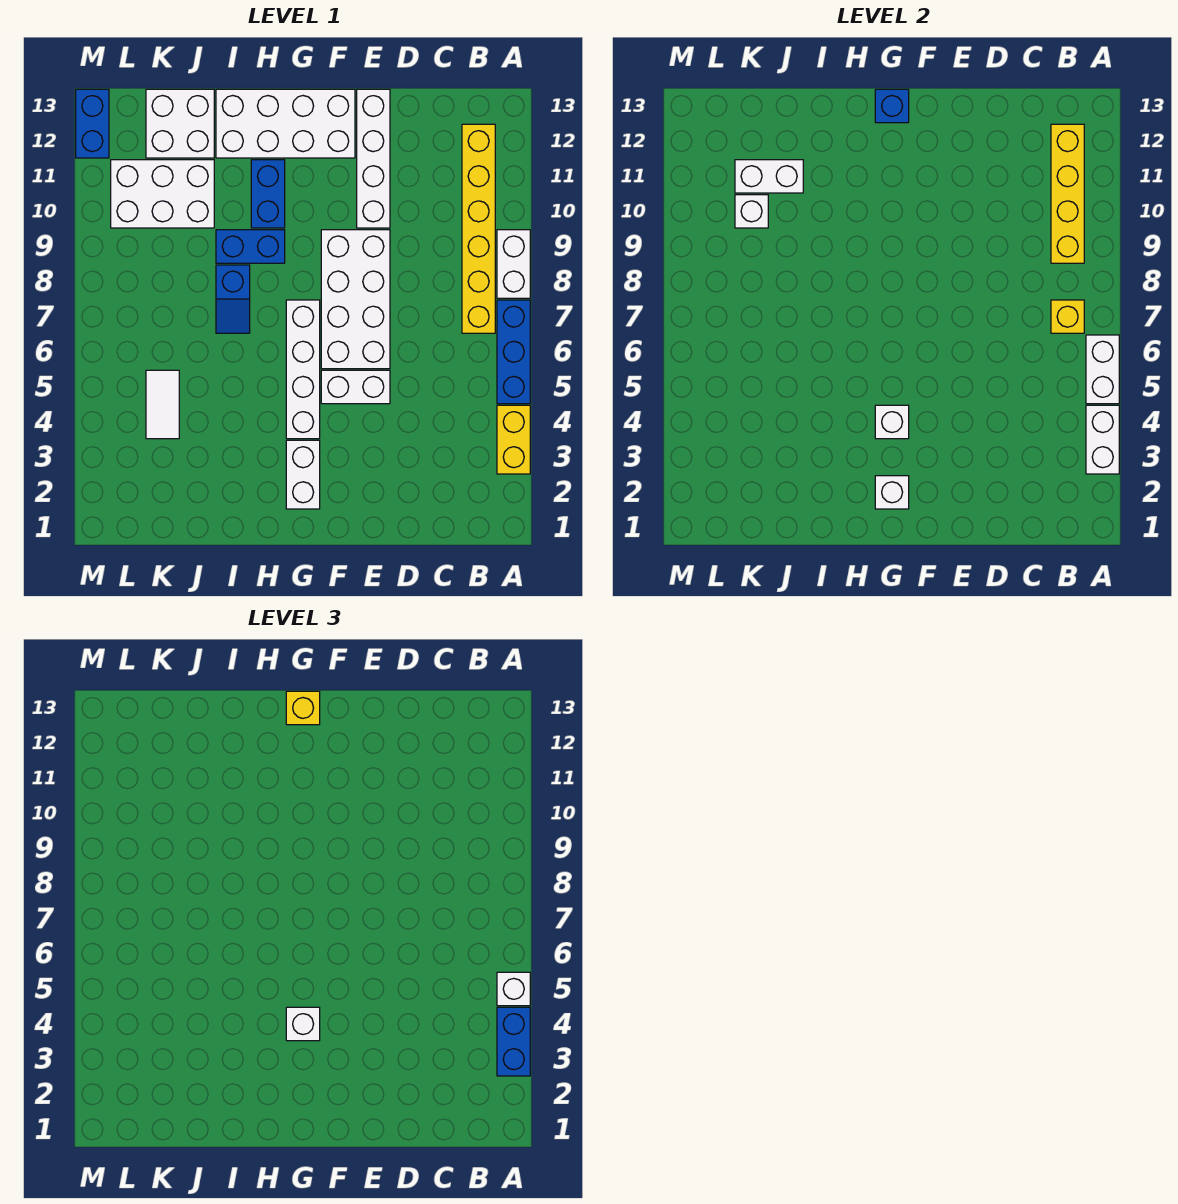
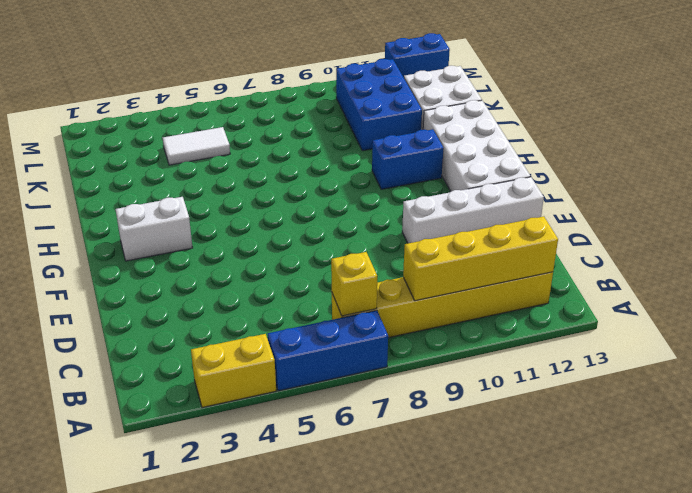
blue brick J10:L11 level 1 -> white brick J10:L11 level 1
none -> white brick A8:A9 level 1
none -> white brick E5:F5 level 1
none -> white brick E6:F9 level 1
none -> white brick G4:G7 level 1

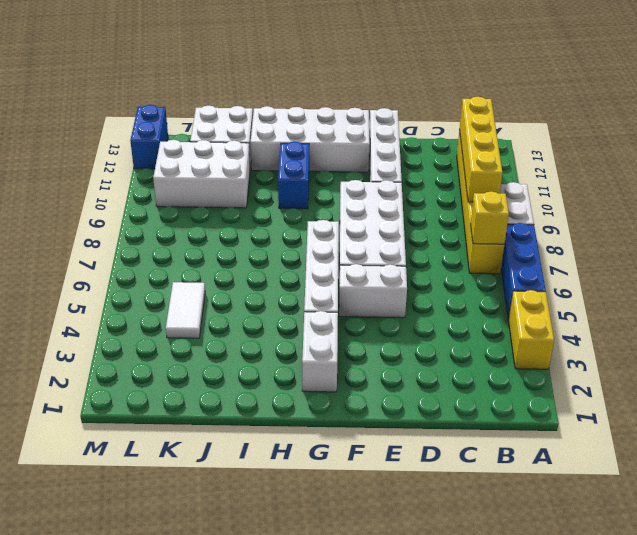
none -> blue brick H9:I9 level 1
none -> blue slope I7:I8 level 1 top 8
none -> white brick A3:A4 level 2
none -> white brick A5:A6 level 2

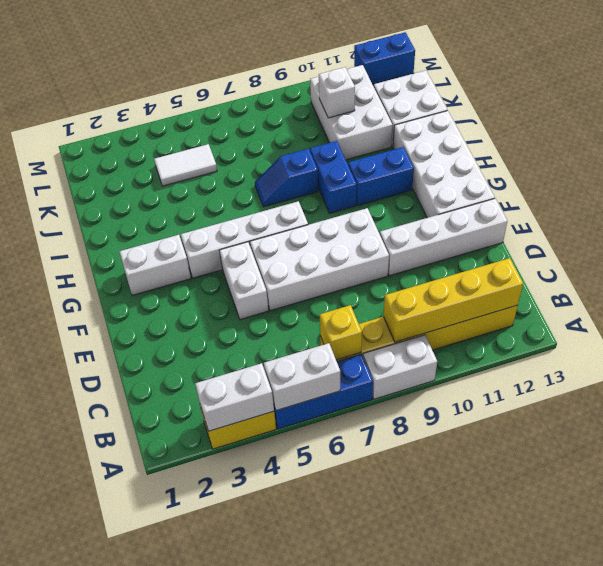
none -> white brick G2 level 2
none -> white brick G4 level 2
none -> blue brick G13 level 2
none -> white brick J11:K11 level 2

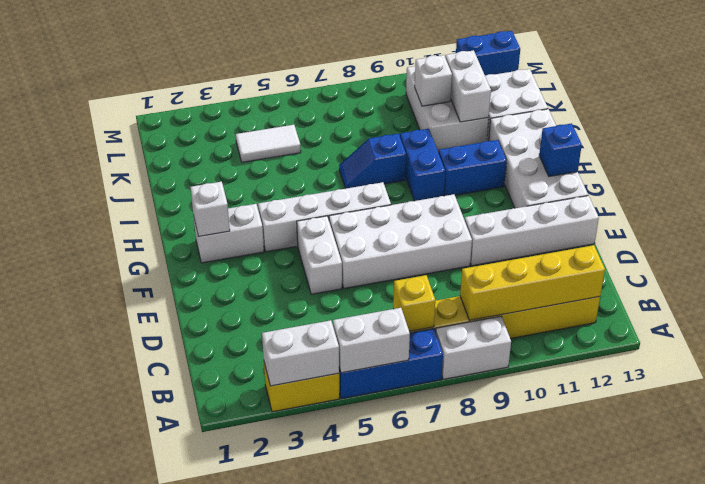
none -> white brick G4 level 2
none -> blue brick A3:A4 level 3
none -> white brick A5 level 3
none -> white brick G4 level 3

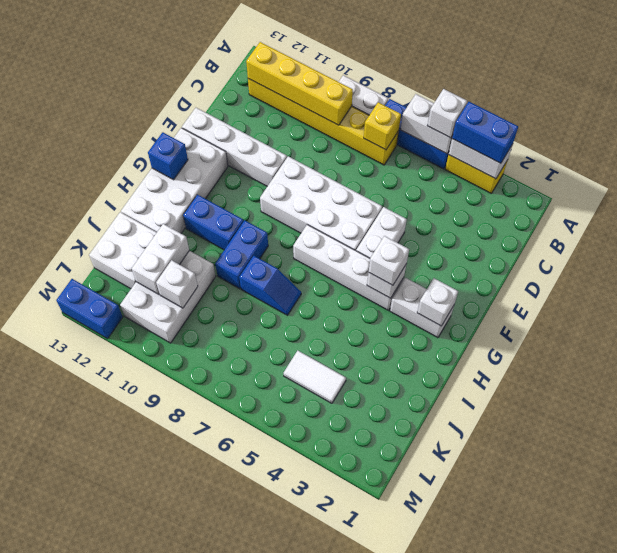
none -> yellow brick G13 level 3

